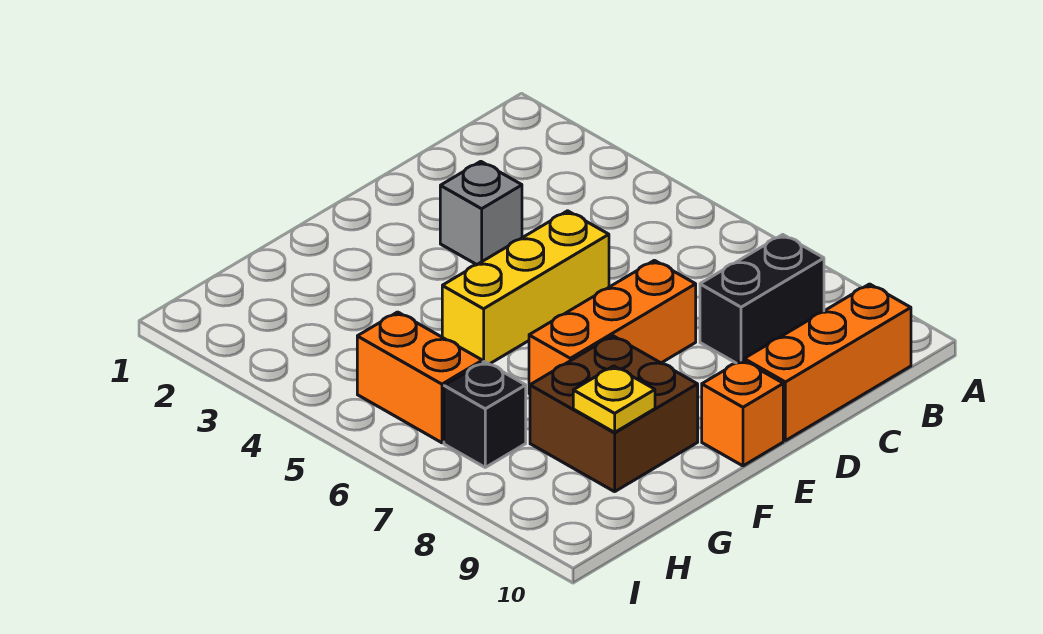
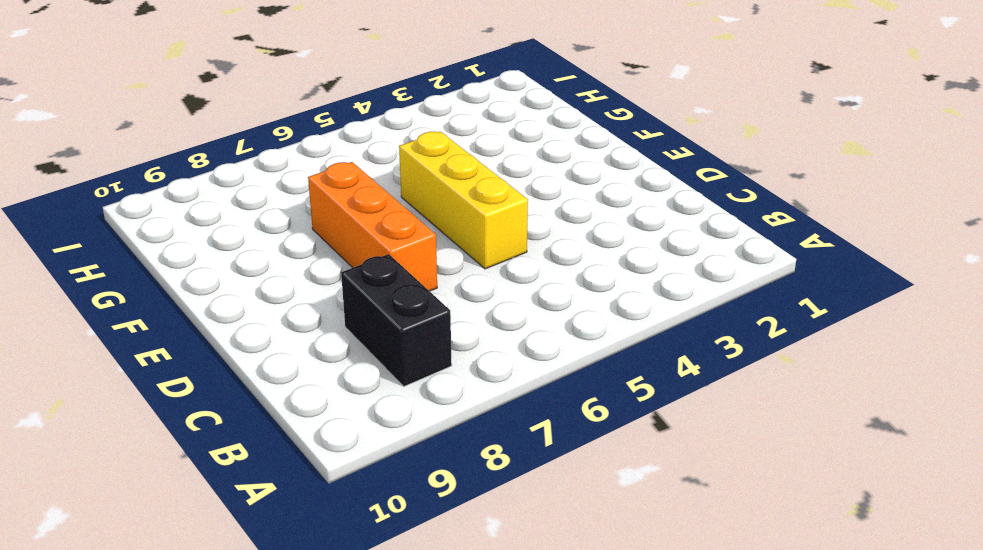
none -> orange brick B10:D10 level 1
none -> grey brick D3 level 1

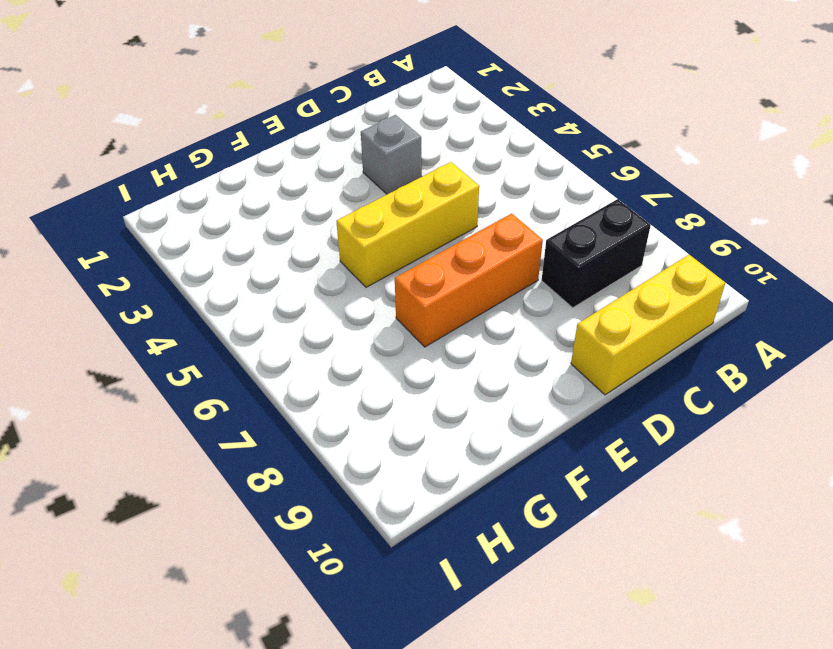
yellow brick B10:D10 level 1 -> orange brick B10:D10 level 1
none -> orange brick E10 level 1
none -> brown brick F8:G9 level 1

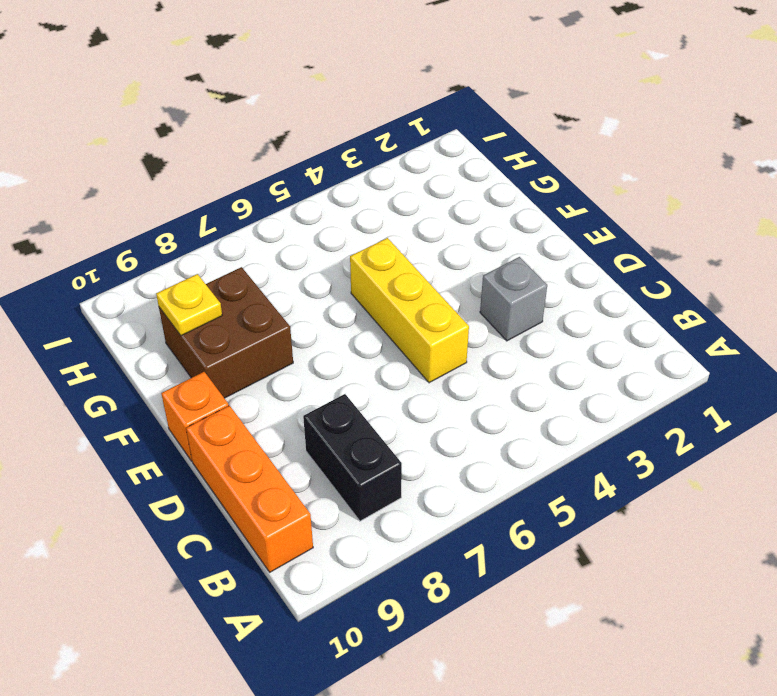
none -> orange brick D7:F7 level 1
none -> orange brick H5:H6 level 1

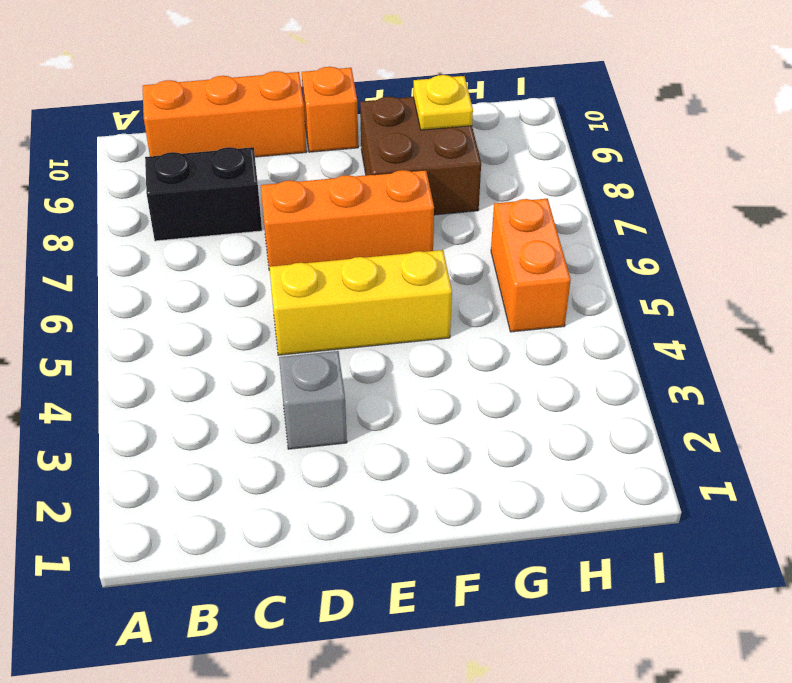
none -> black brick H7 level 1

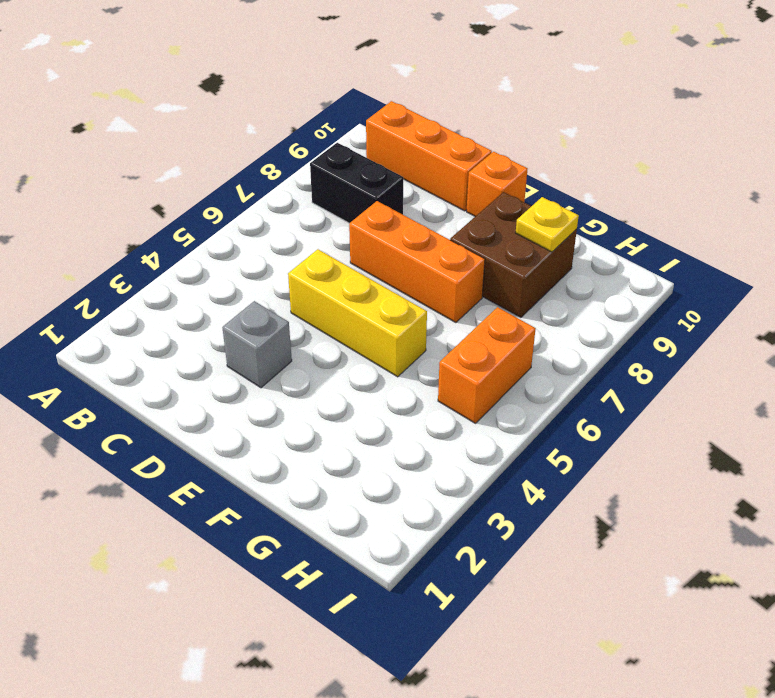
none -> black brick H7 level 1

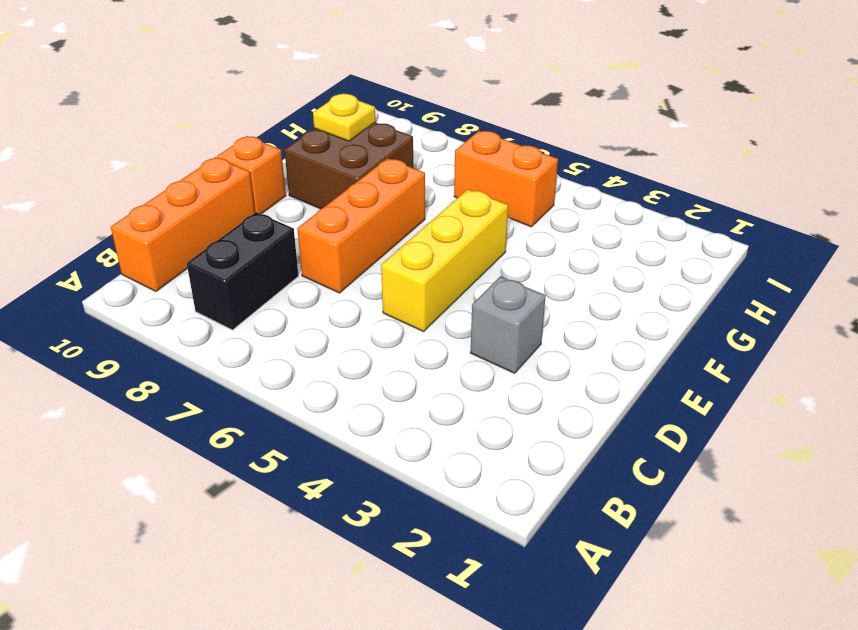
none -> black brick H7 level 1

